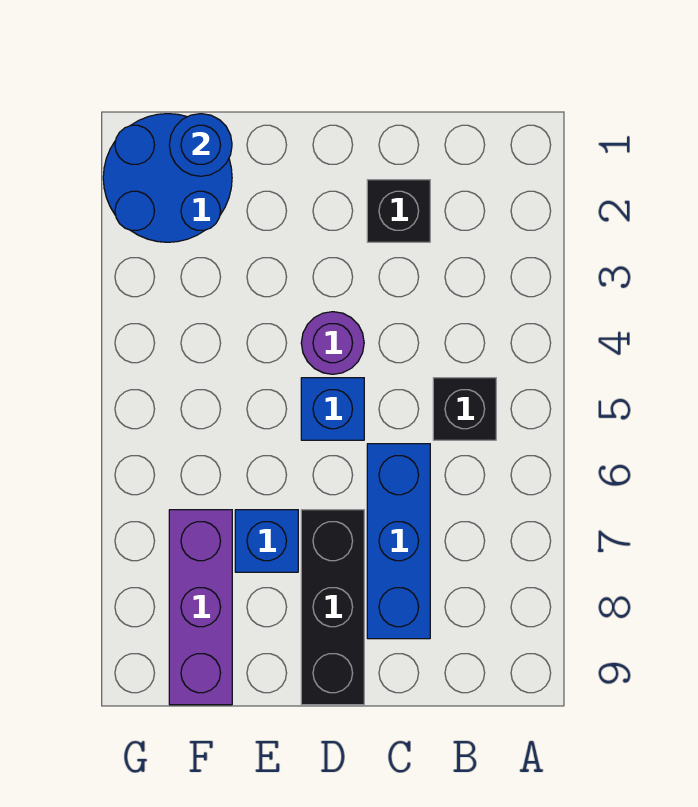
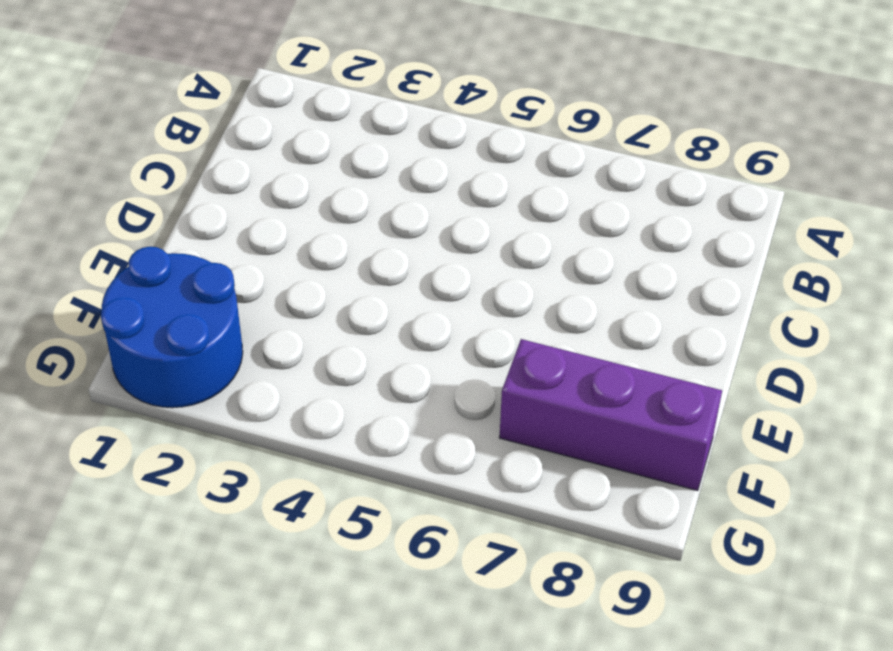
none -> black brick B5 level 1
none -> black brick C2 level 1

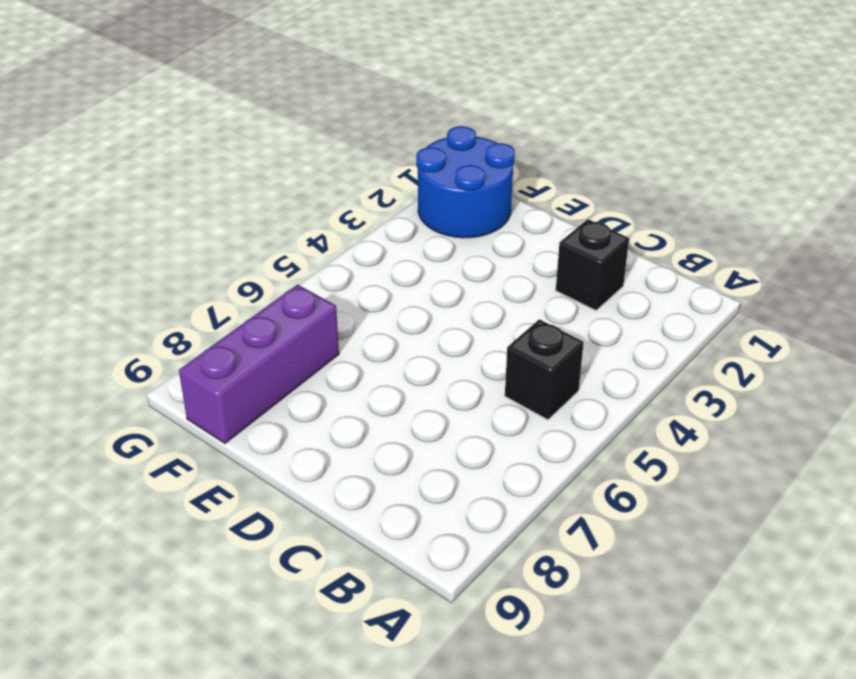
none -> blue brick C6:C8 level 1
none -> purple round brick D4 level 1

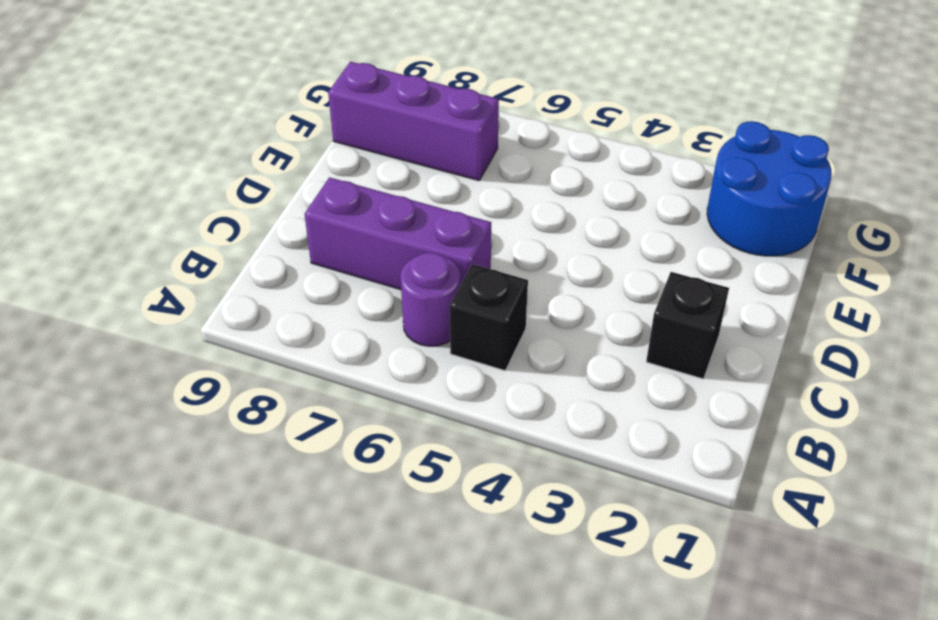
purple round brick B6 level 1 -> purple round brick D4 level 1
purple brick C6:C8 level 1 -> blue brick C6:C8 level 1
none -> blue brick D5 level 1
none -> black brick D7:D9 level 1

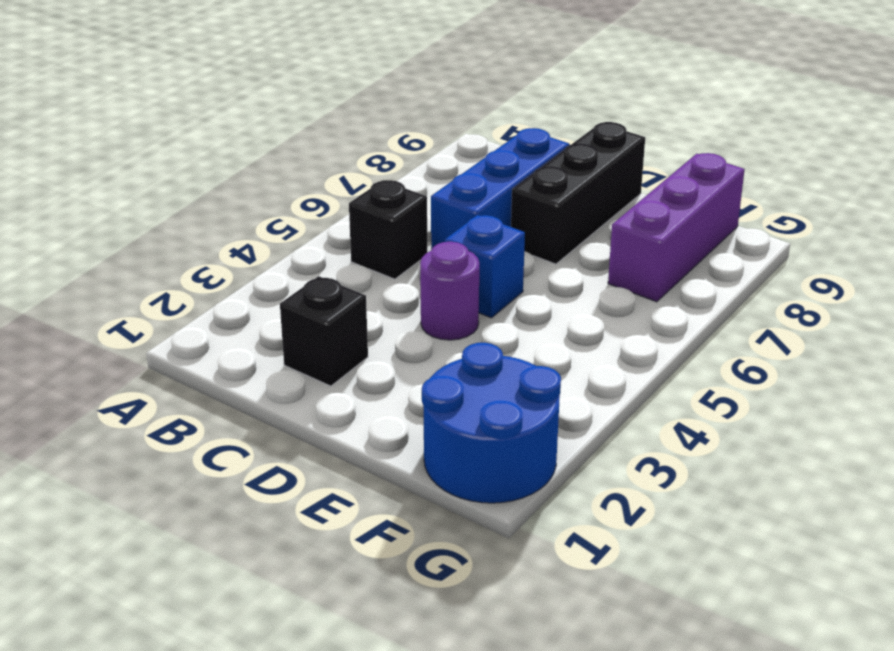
none -> blue brick E7 level 1
none -> blue round brick F1 level 2

